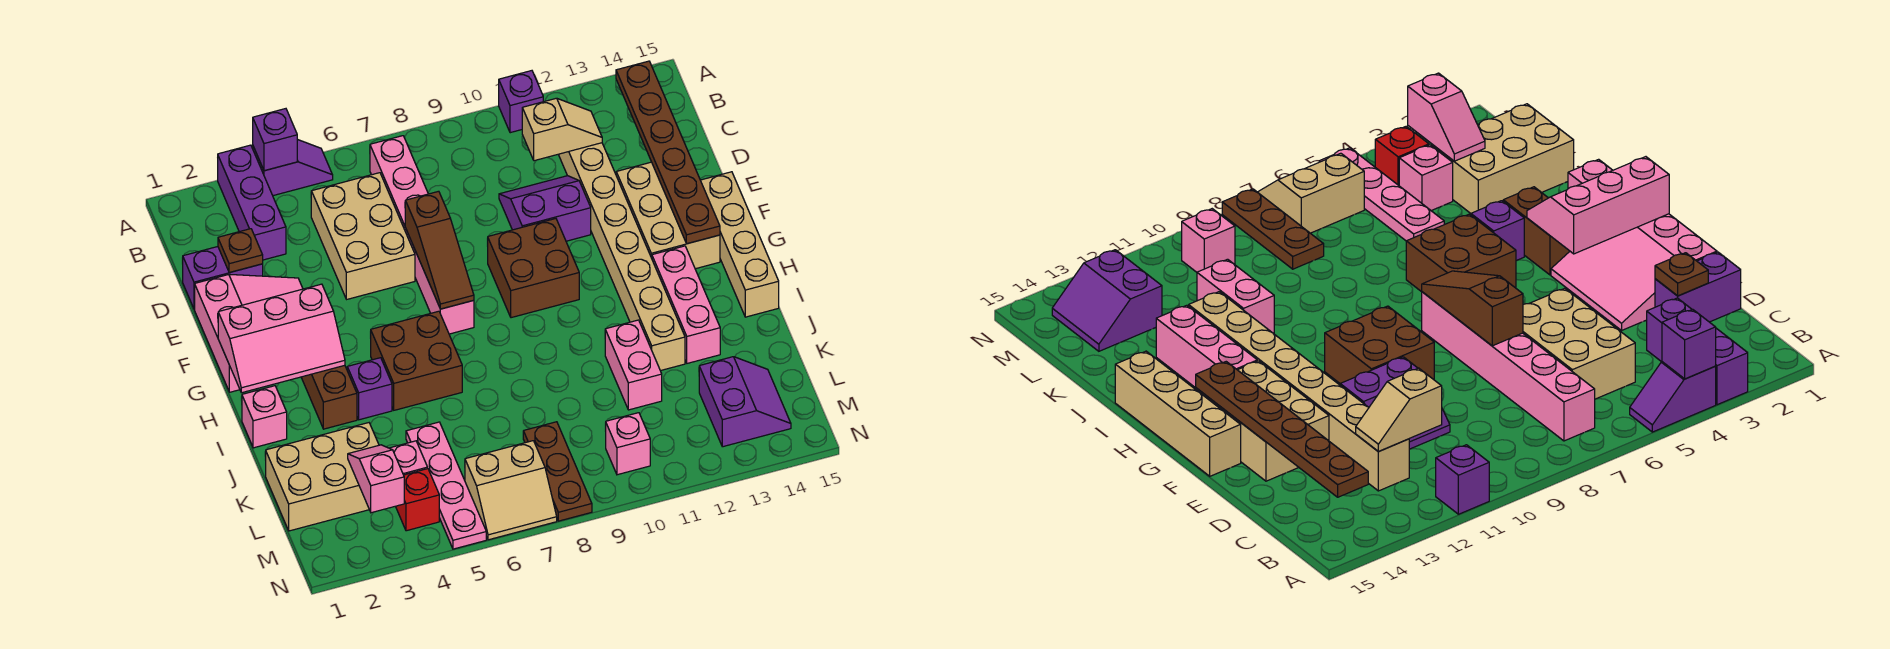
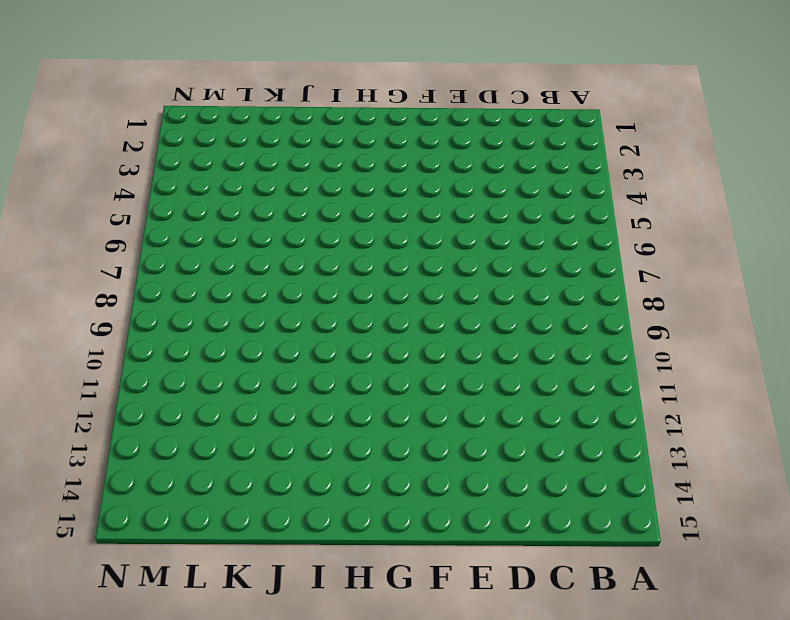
none -> purple brick A3:C3 level 1
none -> purple slope A4:A5 level 1 top 4
none -> purple brick A11 level 1
none -> pink brick B7:G7 level 1

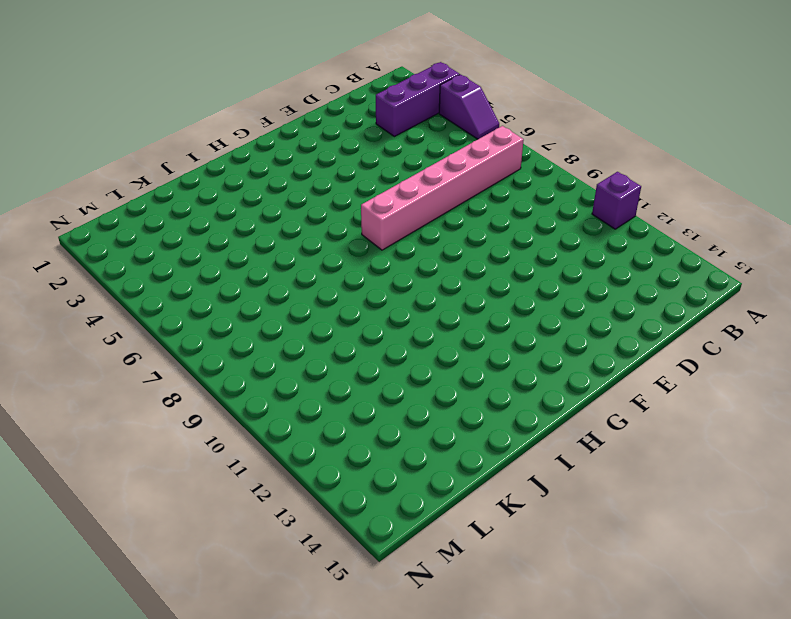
none -> tan brick C5:E6 level 1
none -> tan brick C12:J12 level 1
none -> purple brick D1:D2 level 1
none -> purple slope D10:E11 level 1 top E

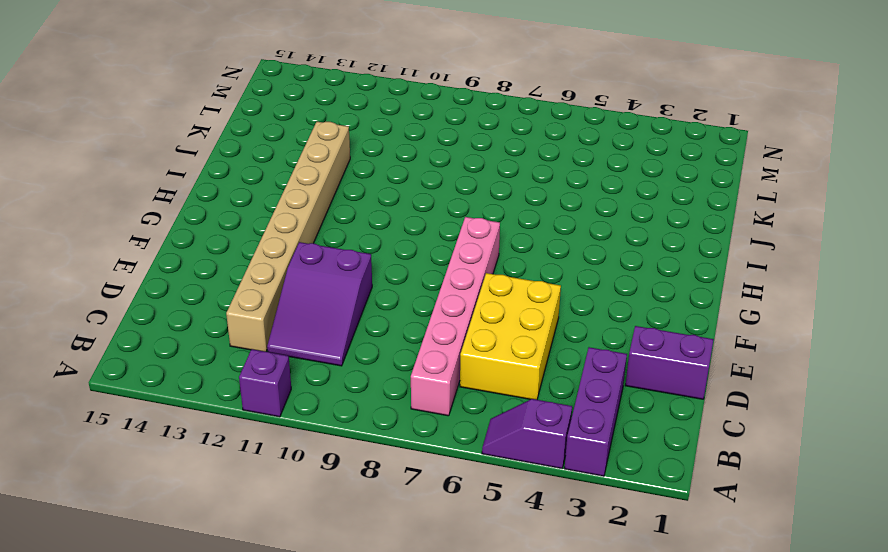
yellow brick C5:E6 level 1 -> tan brick C5:E6 level 1
purple slope C10:E11 level 1 top E -> purple slope D10:E11 level 1 top E
none -> pink slope E1:G3 level 1 top 1
none -> tan brick E13:G14 level 1
none -> brown brick F9:G10 level 1
none -> tan brick F15:I15 level 1

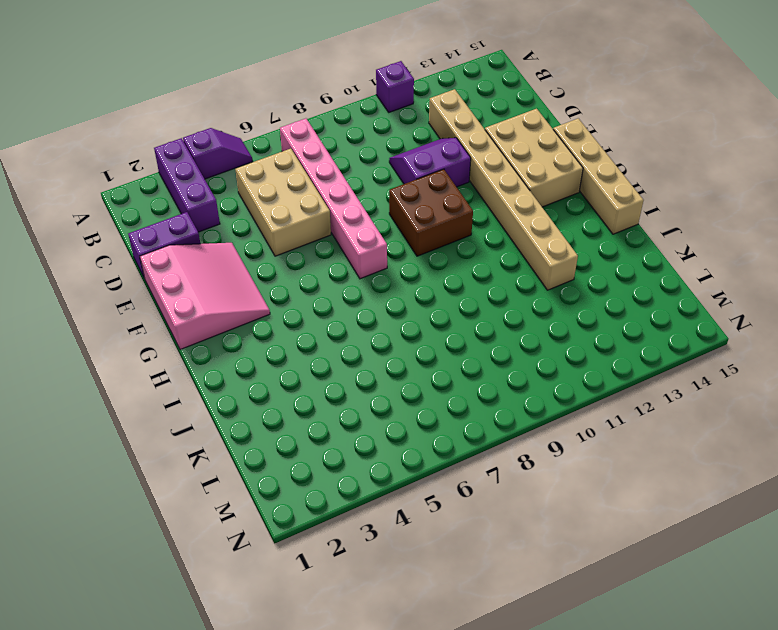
none -> brown brick H3:I3 level 1
none -> brown brick H5:I6 level 1
none -> pink brick H13:J13 level 1
none -> pink brick I1 level 1

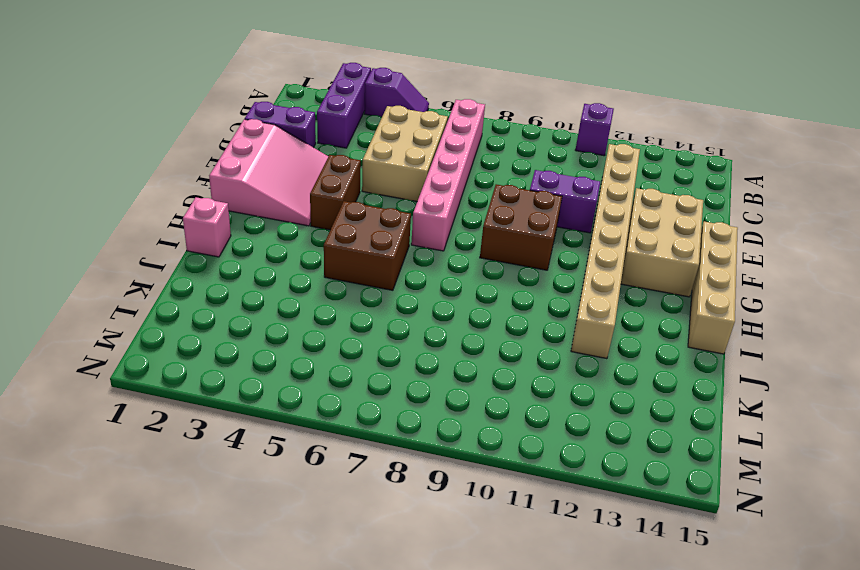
brown brick F4:G4 level 1 -> brown brick H3:I3 level 1
none -> pink brick H13:J13 level 1
none -> purple brick I4 level 1
none -> pink brick J11:K11 level 1
none -> tan brick K1:L3 level 1

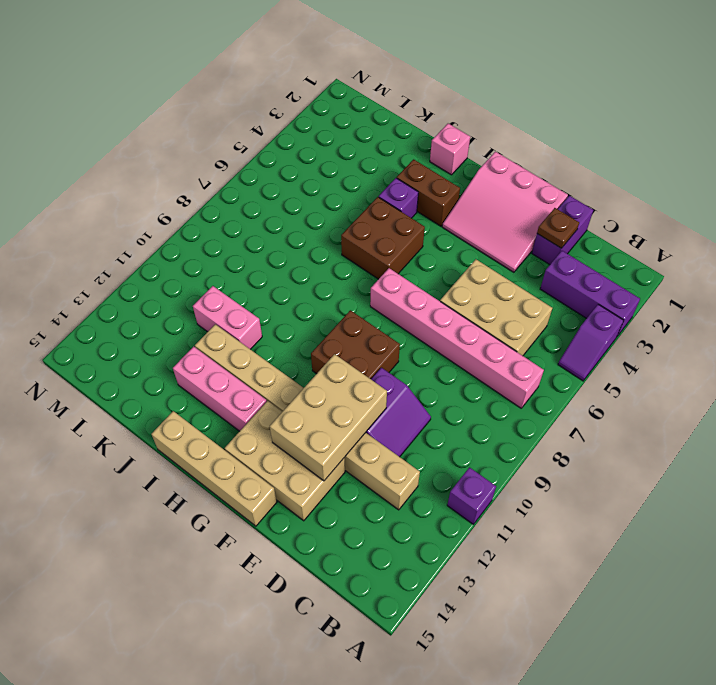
tan brick E11:F13 level 2 -> tan brick K1:L3 level 1
none -> pink plate K5:N5 level 1
none -> pink brick L4 level 1
none -> brown plate L8:N8 level 1
none -> purple slope L13:M14 level 1 top 13

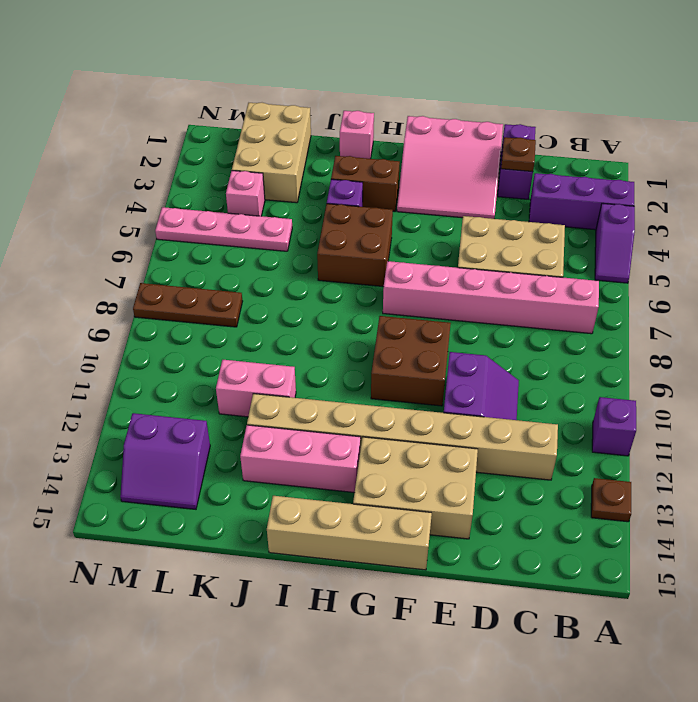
brown plate A13 level 1 -> none
none -> red brick M4 level 1
none -> tan slope M6:N7 level 1 top M
none -> pink brick M10 level 1
none -> purple brick A4 level 2

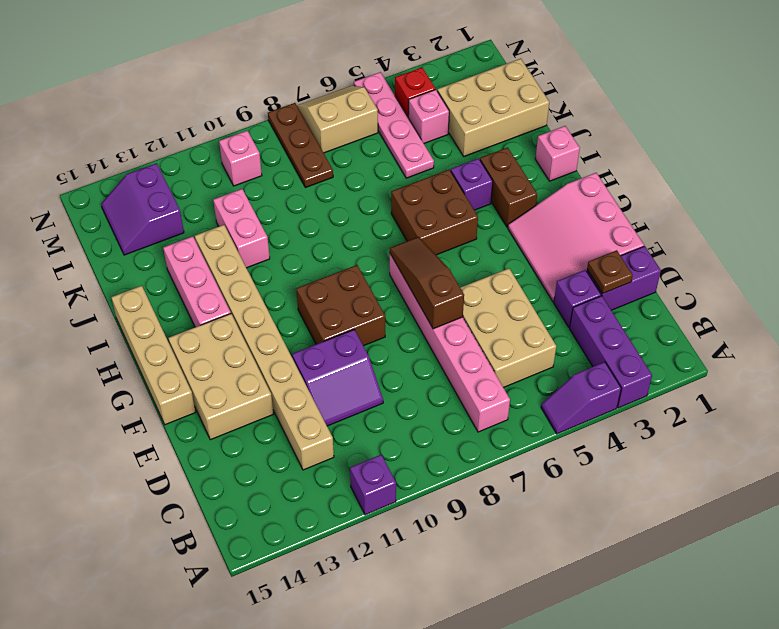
purple brick D3 level 1 -> purple brick A4 level 2
none -> brown plate B14:G14 level 2
none -> tan slope C11:C12 level 2 top 11
none -> pink slope G1:H3 level 2 top G
none -> pink slope L3:M3 level 2 top M

